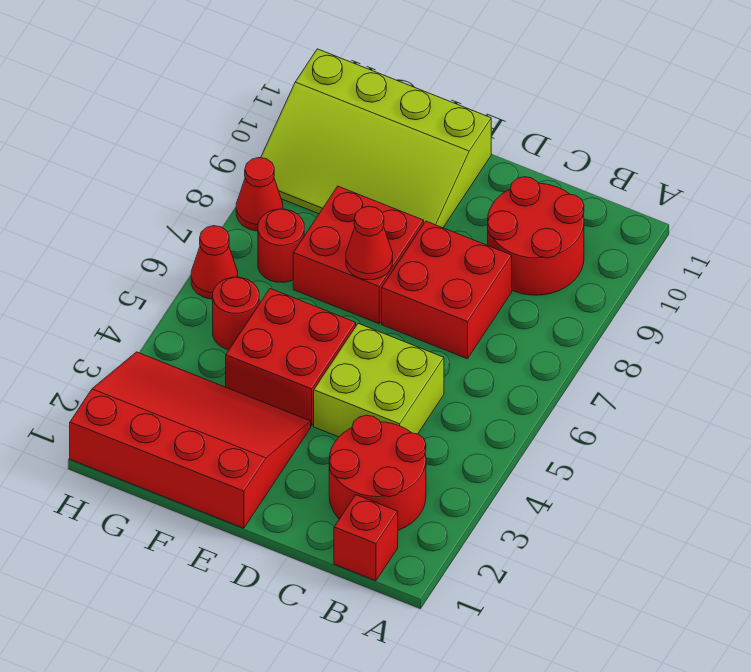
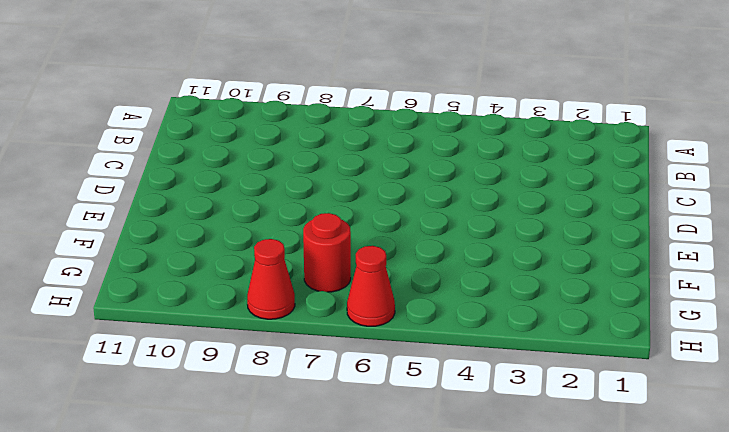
none -> red brick B1 level 1
none -> red round brick B2:C3 level 1
none -> red round brick B9:C10 level 1

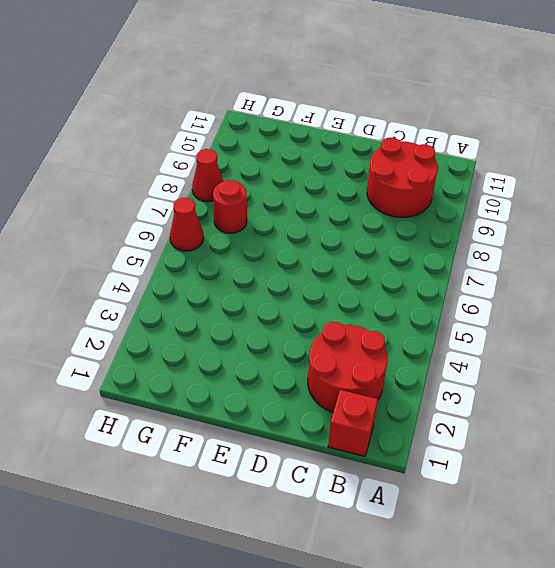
none -> lime brick C4:D5 level 1
none -> red brick C7:D8 level 1
none -> red slope E1:H3 level 1 top 1

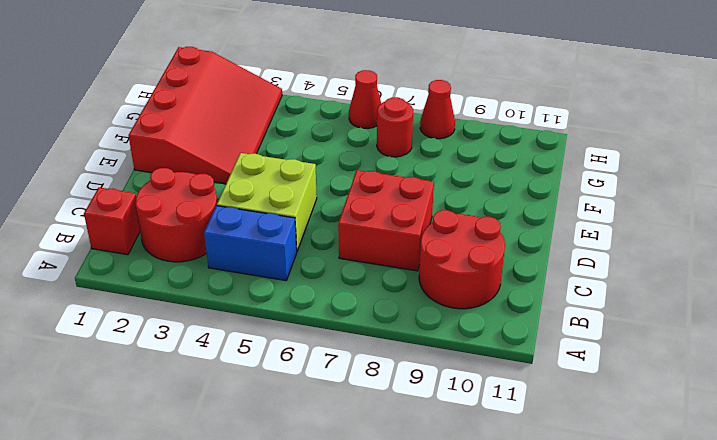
blue brick B4:B5 level 1 -> none
none -> red brick E4:F5 level 1
none -> red brick E7:F8 level 1
none -> lime slope E9:H11 level 1 top 11

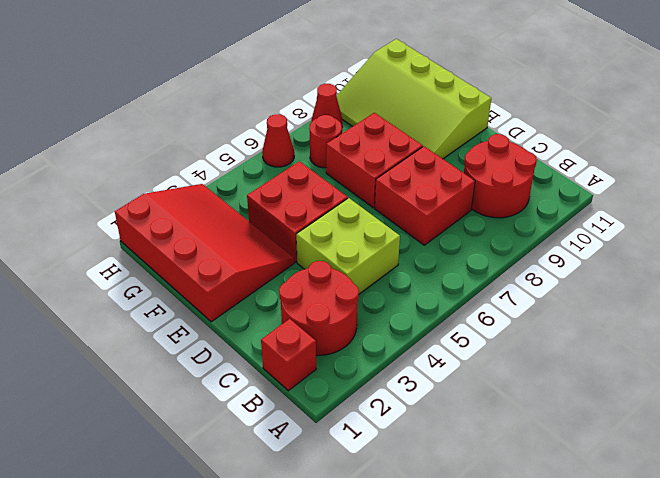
none -> red round brick G5 level 1
none -> red cone E7 level 2

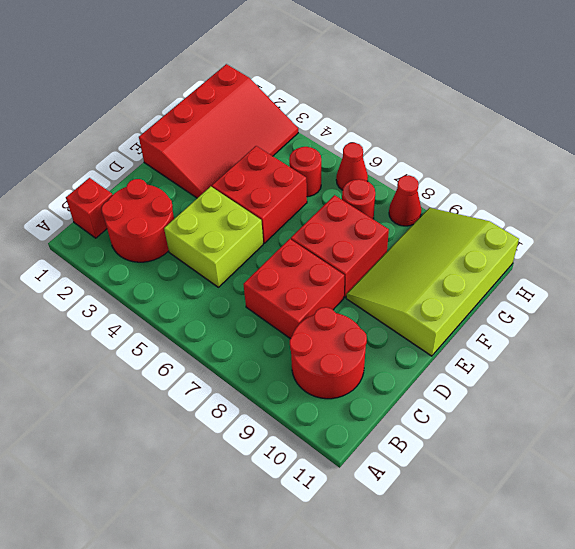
none -> red cone E7 level 2

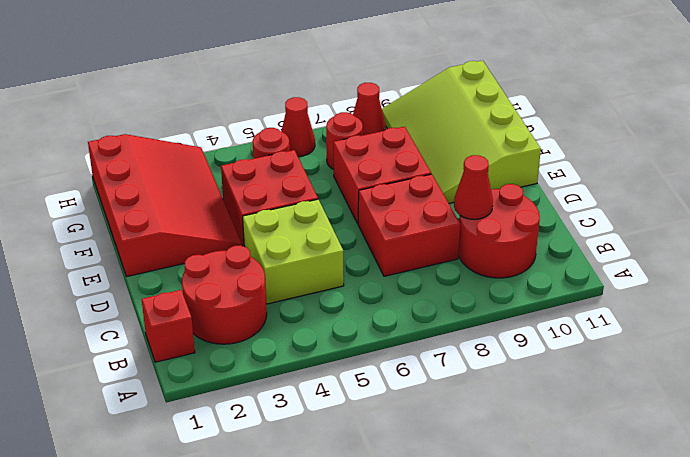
red cone C9 level 2 -> red cone E7 level 2

